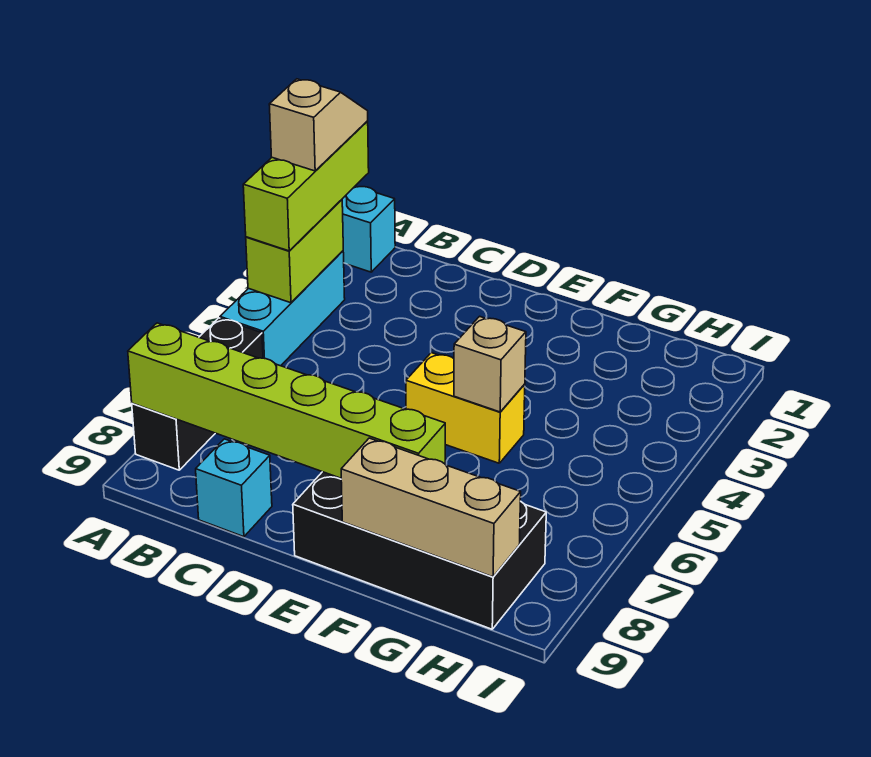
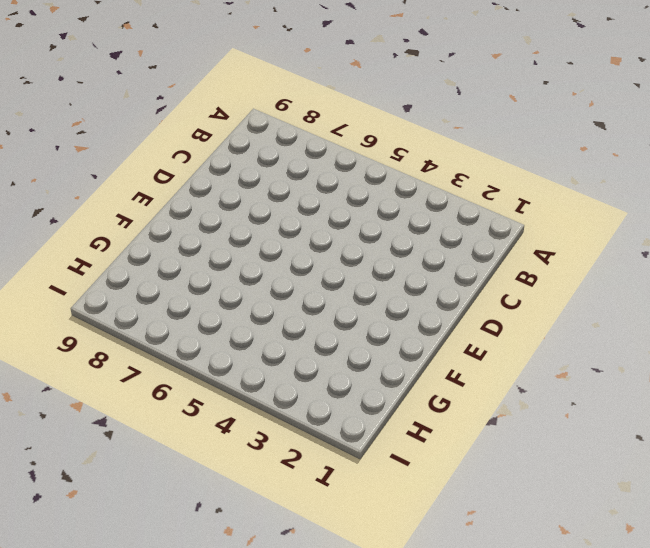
none -> cyan brick A1 level 1
none -> cyan brick A3:A5 level 1
none -> black brick A6:A8 level 1

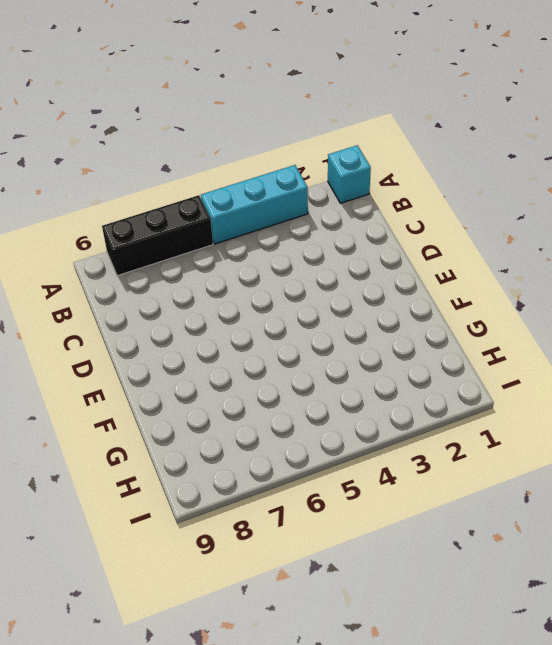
none -> cyan brick C9 level 1
none -> yellow brick E5:F5 level 1
none -> black brick E8:H9 level 1

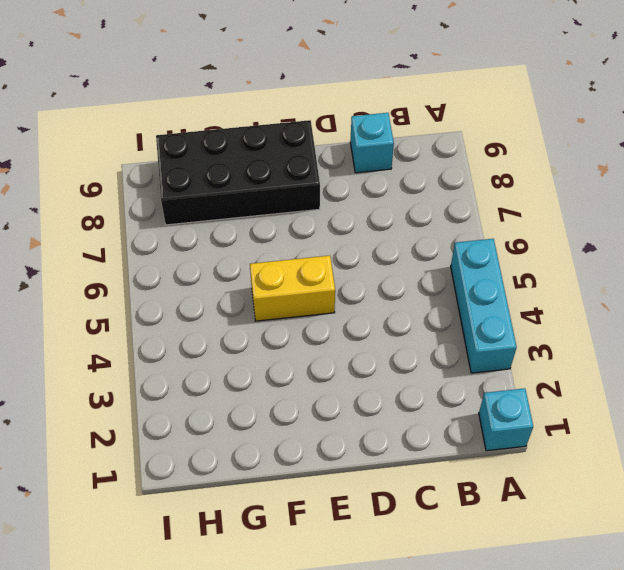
none -> black brick A6:A8 level 1
none -> lime brick A3:A4 level 2
none -> lime brick A8:F8 level 2

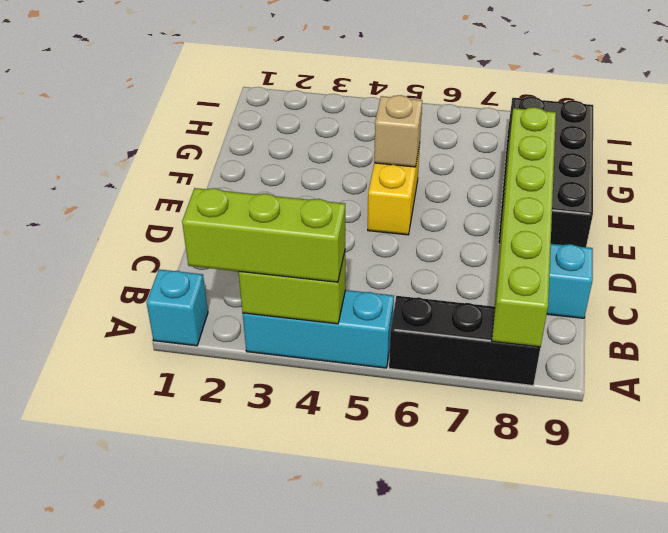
none -> tan brick F9:H9 level 2
none -> tan slope A2:A3 level 4 top 3

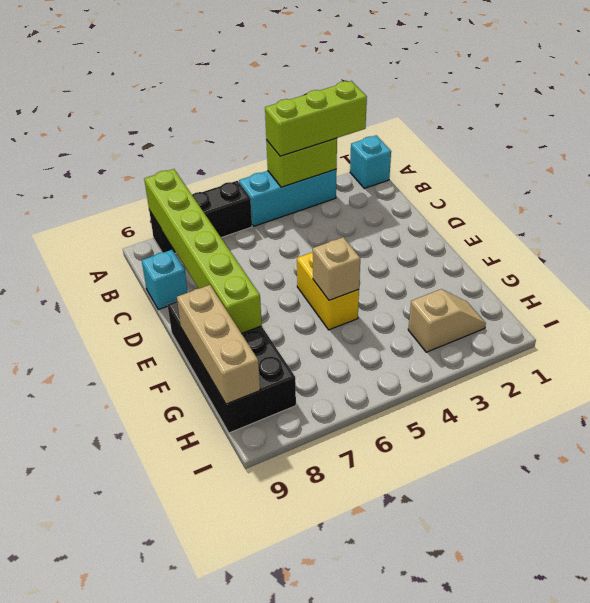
tan slope H2:H3 level 1 top 3 -> tan slope A2:A3 level 4 top 3

